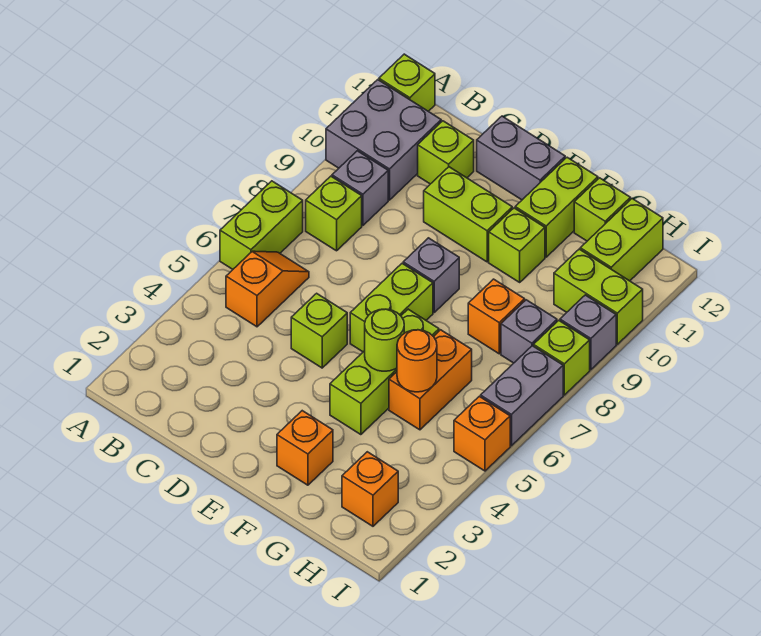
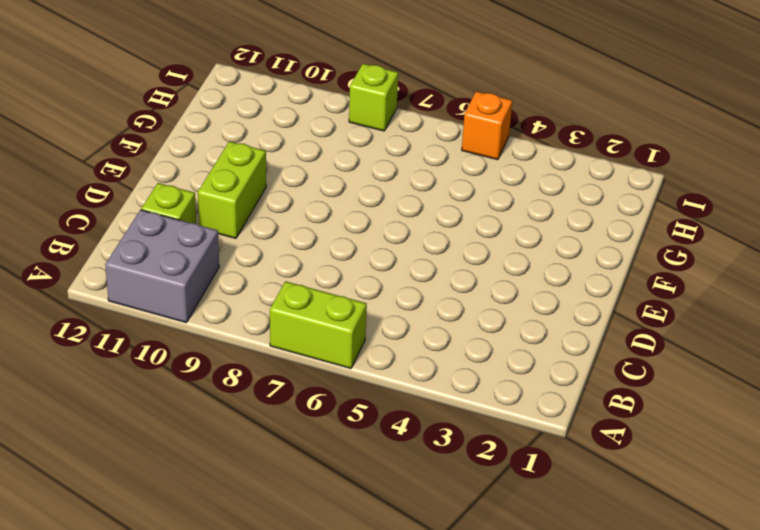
none -> lime brick A12 level 1
none -> orange slope B5:B6 level 1 top 5
none -> lime brick B8 level 1

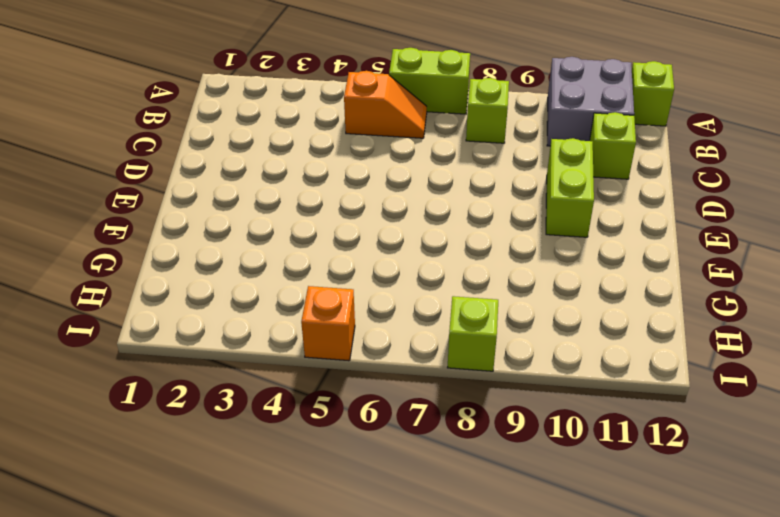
none -> grey brick B9 level 1
none -> lime brick D5 level 1
none -> grey brick D12:E12 level 1

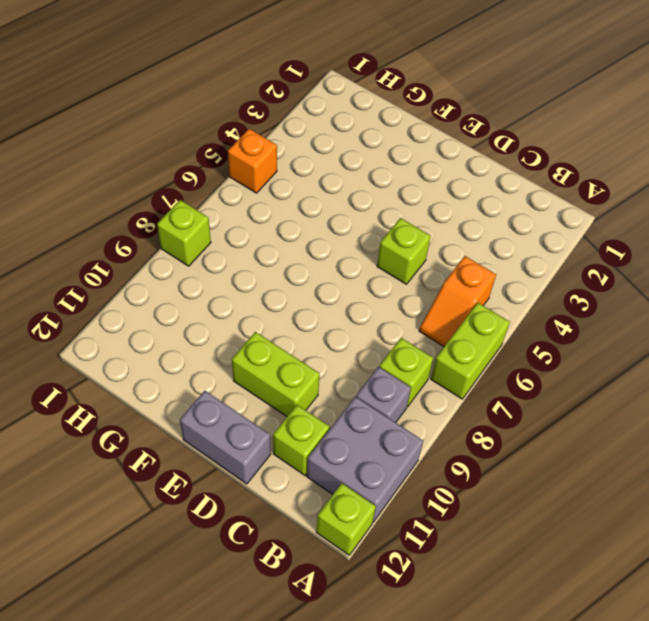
none -> lime brick E6:E7 level 1
none -> grey brick E8 level 1
none -> orange brick F2 level 1

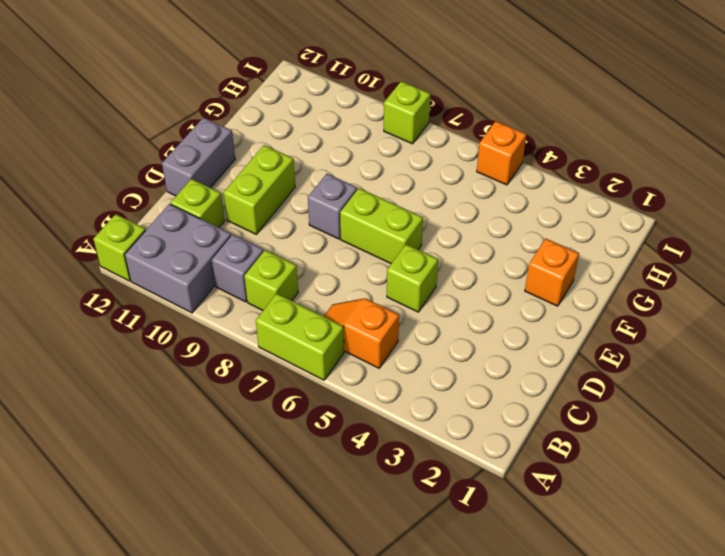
none -> lime brick F4:F6 level 1
none -> lime brick F10 level 1
none -> lime brick F11:F12 level 1

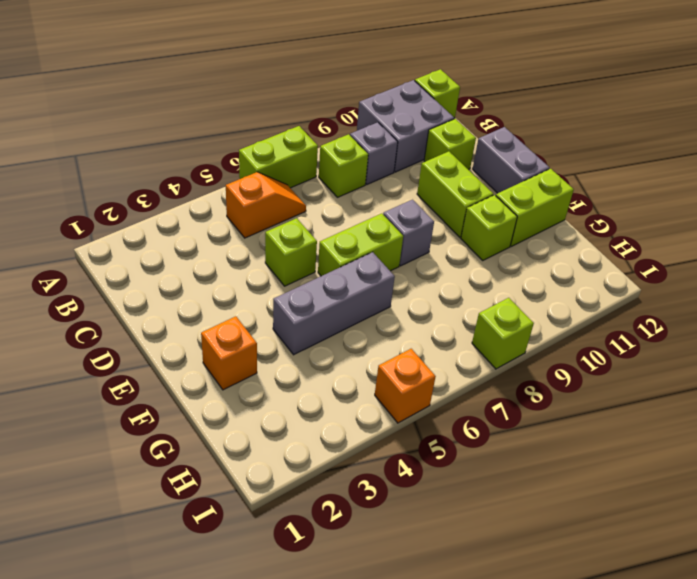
grey brick F4:F6 level 1 -> lime brick F4:F6 level 1
none -> orange brick G5:G6 level 1
none -> orange brick G8 level 1
none -> lime brick G12 level 1

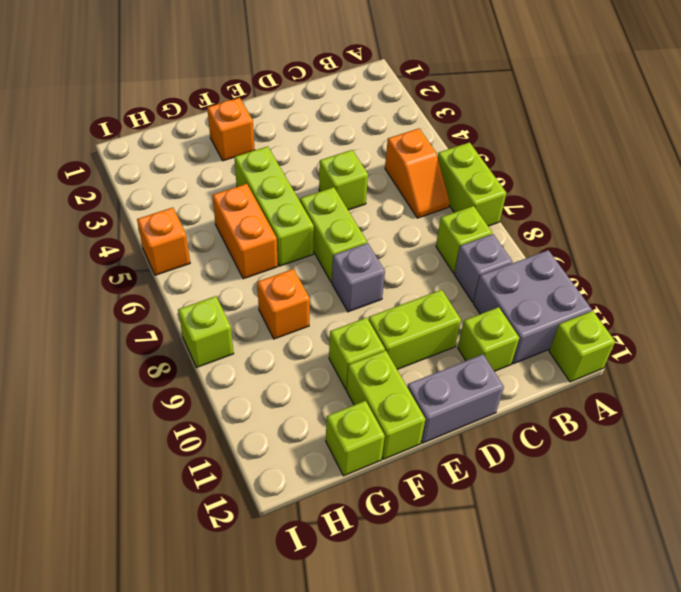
none -> orange brick H2 level 1
none -> grey brick H8 level 1
none -> lime brick H10:I10 level 1

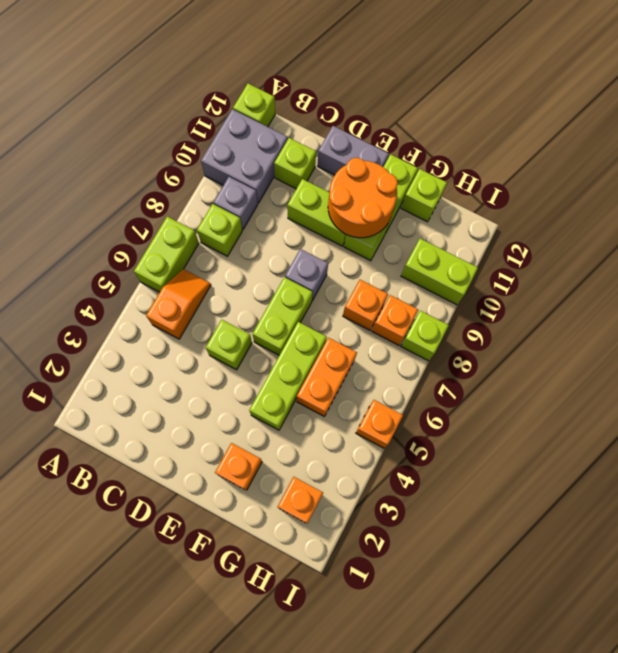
orange round brick E10:F11 level 2 -> none
orange brick H8 level 1 -> grey brick H8 level 1
none -> lime brick H11:H12 level 1
none -> grey brick I6:I7 level 1
none -> grey brick I9 level 1

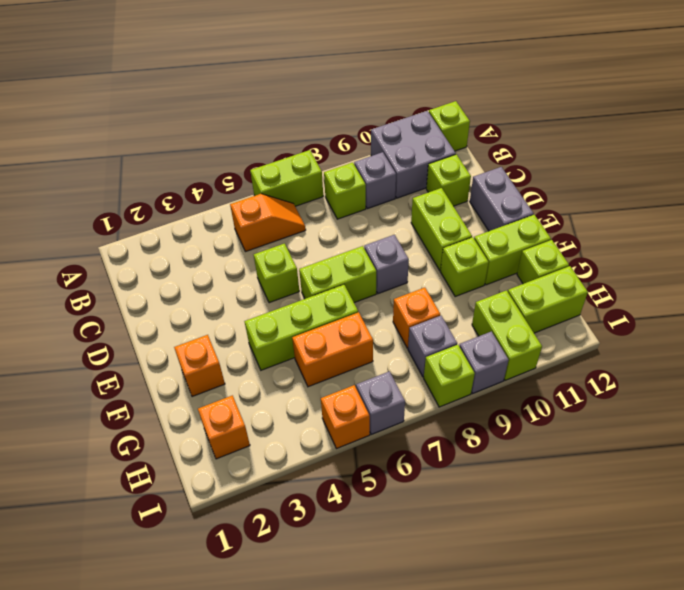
grey brick I6 level 1 -> grey brick I6:I7 level 1
none -> lime round brick F5 level 2
none -> orange round brick G5 level 2

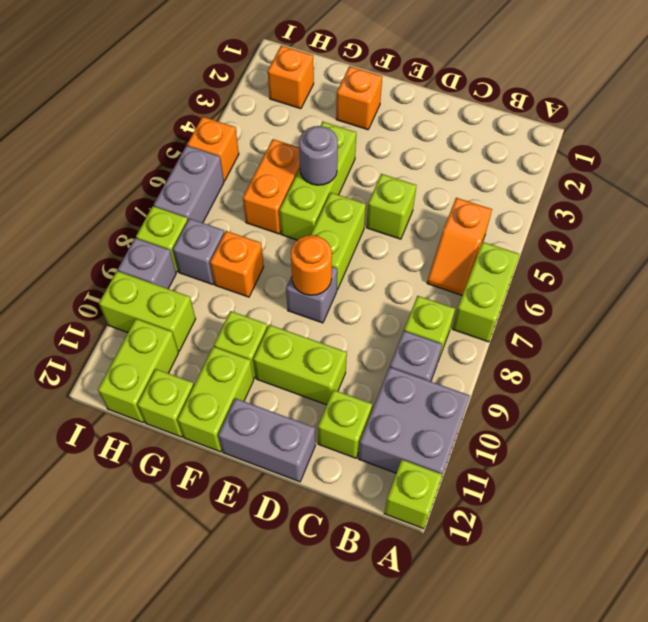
orange round brick E8 level 2 -> orange round brick G5 level 2
grey round brick F5 level 2 -> lime round brick F5 level 2

